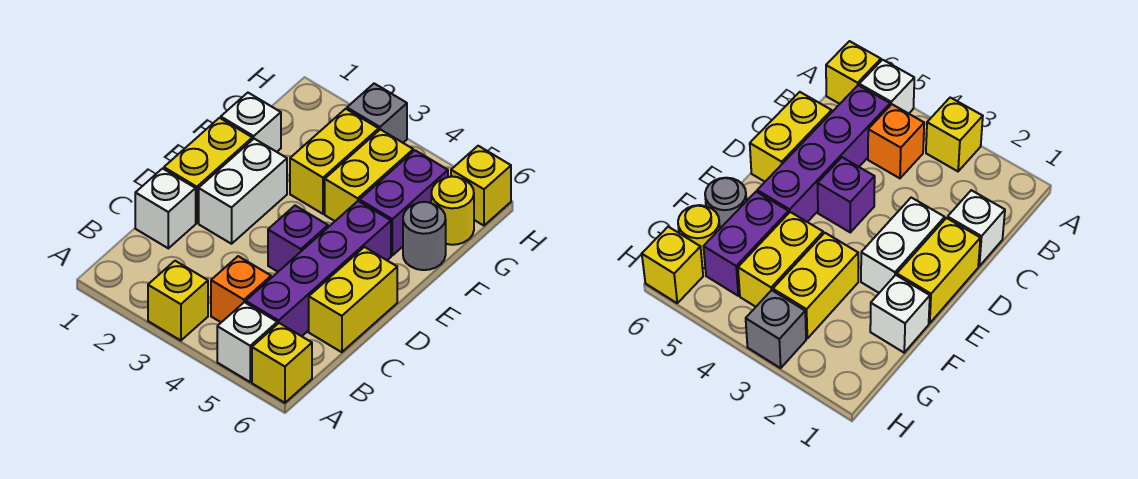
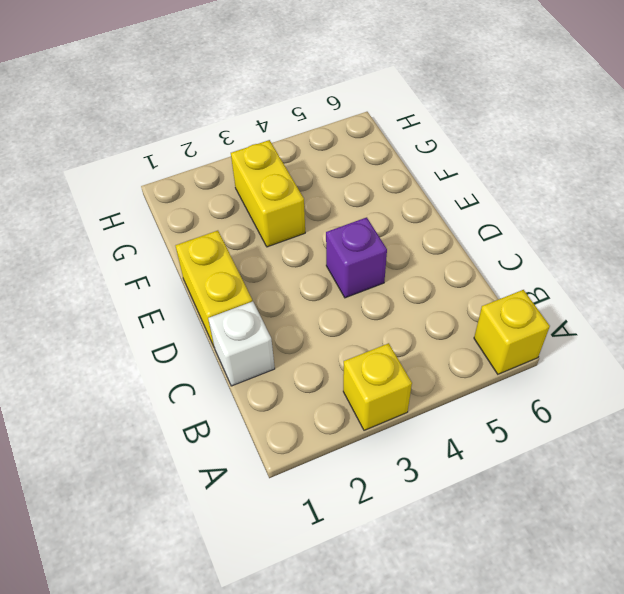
none -> white brick A5 level 1
none -> orange brick B4 level 1
none -> purple brick B5:E5 level 1

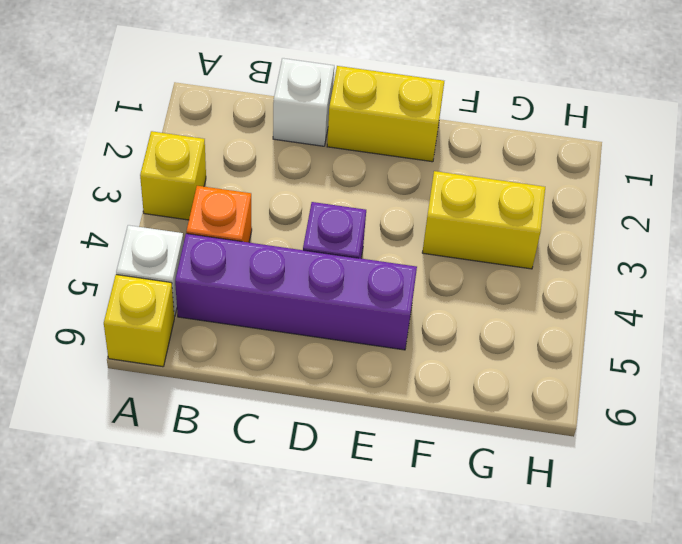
none -> yellow brick C6:D6 level 1
none -> white brick D2:E2 level 1
none -> white brick F1 level 1

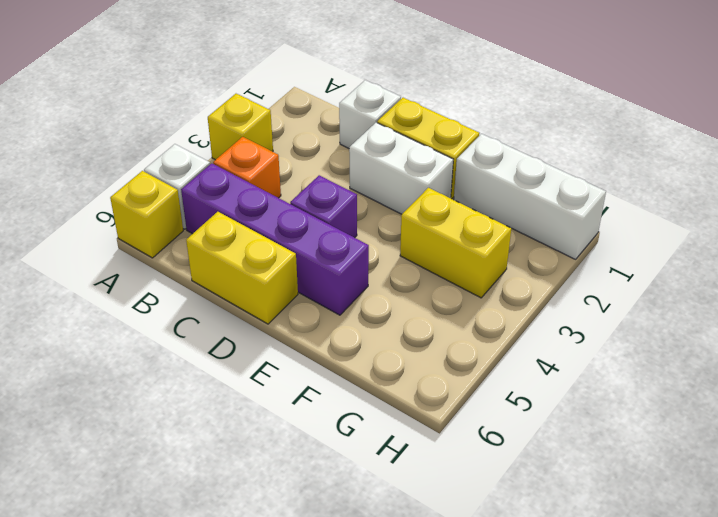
white brick F1:H1 level 1 -> white brick F1 level 1
none -> yellow brick F4:G4 level 1
none -> purple brick F5:G5 level 1
none -> grey round brick F6 level 1

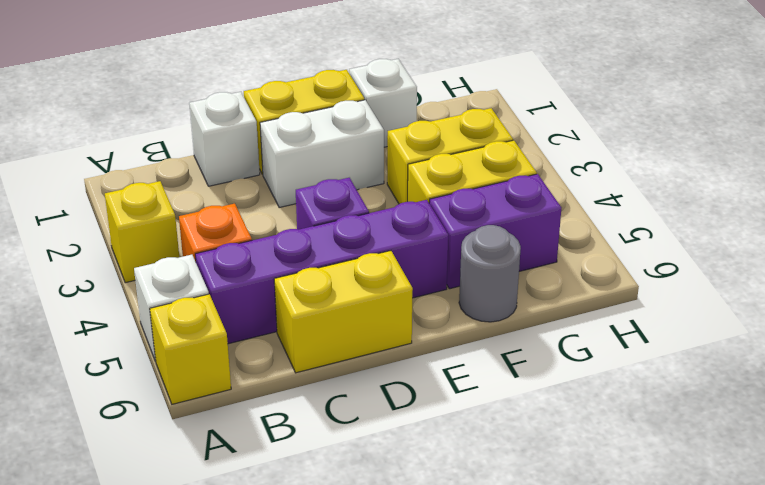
none -> yellow round brick G6 level 1
none -> grey brick H3 level 1
none -> yellow brick H6 level 1

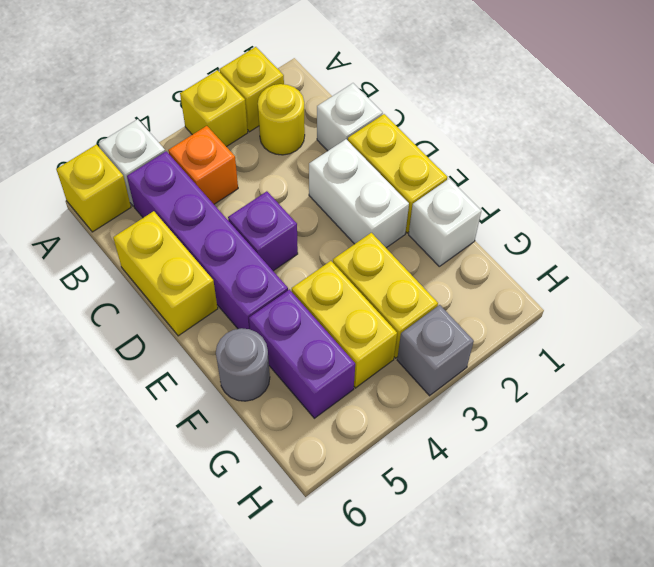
yellow brick A2 level 1 -> yellow brick H6 level 1
yellow round brick B2 level 1 -> yellow round brick G6 level 1

